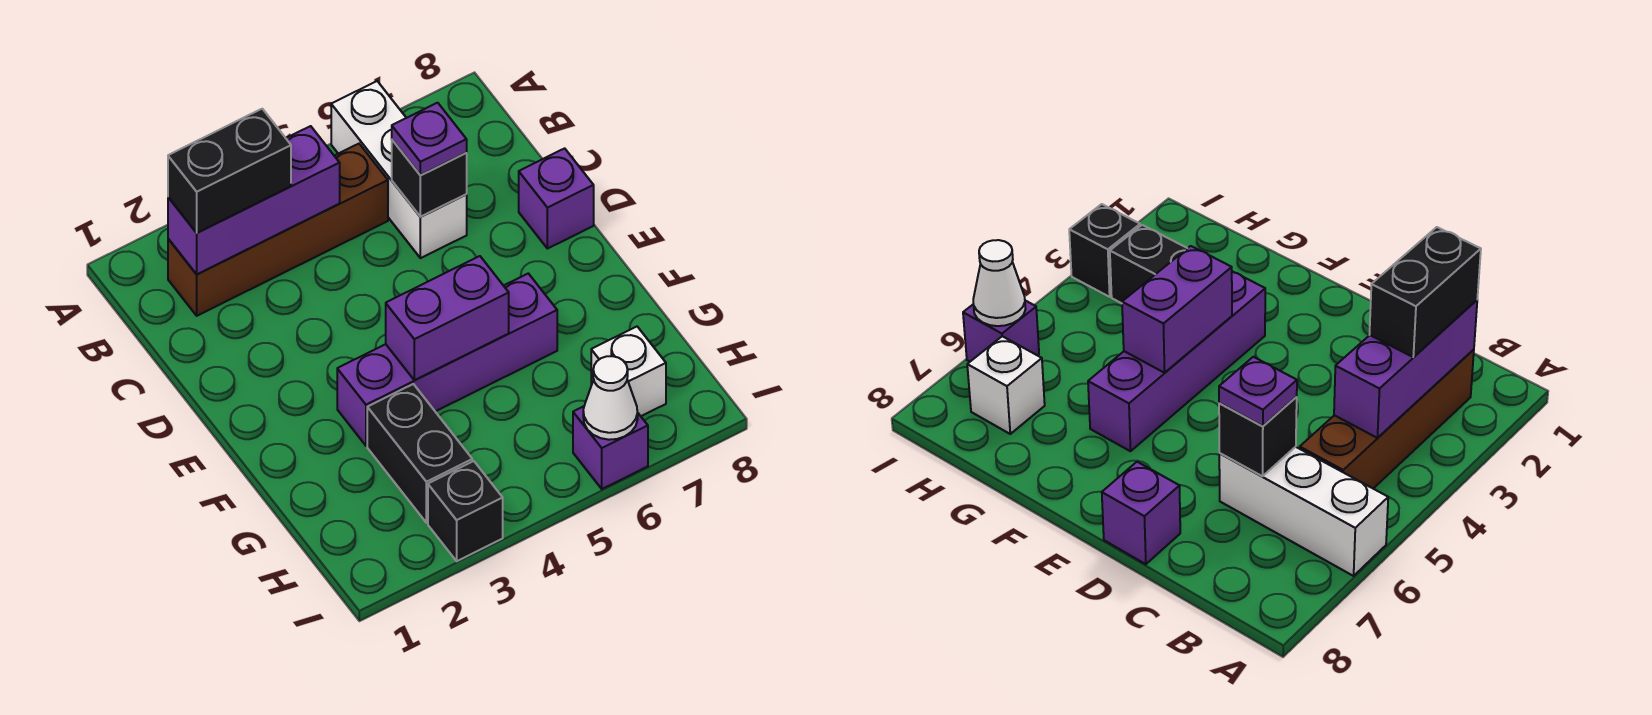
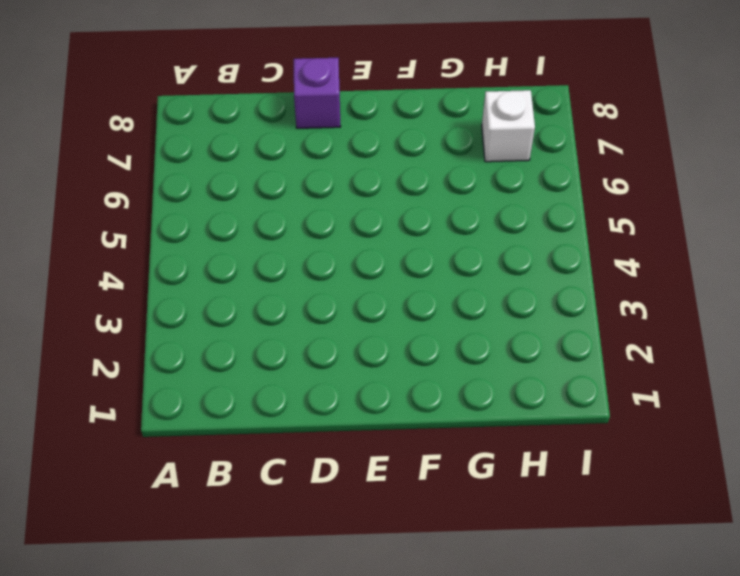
none -> white brick A6:C6 level 1
none -> brown brick B2:B5 level 1
none -> purple brick F3:F6 level 1

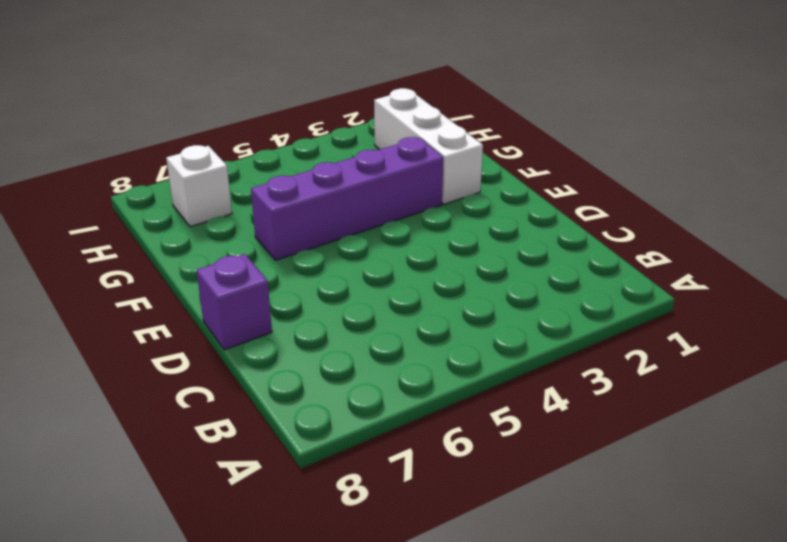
white brick F2:H2 level 1 -> white brick A6:C6 level 1
none -> brown brick B2:B5 level 1
none -> black brick G3:H3 level 1
none -> black brick I3 level 1

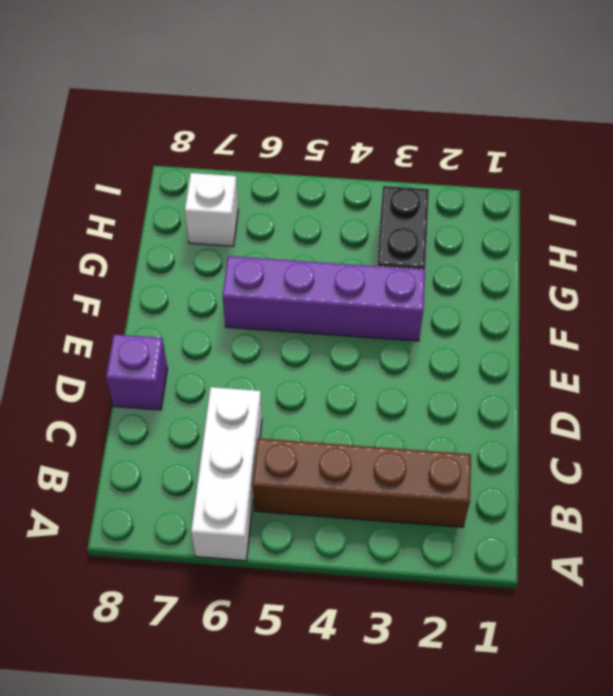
none -> black brick I3 level 1
none -> purple brick I6 level 1
none -> purple brick B2:B4 level 2

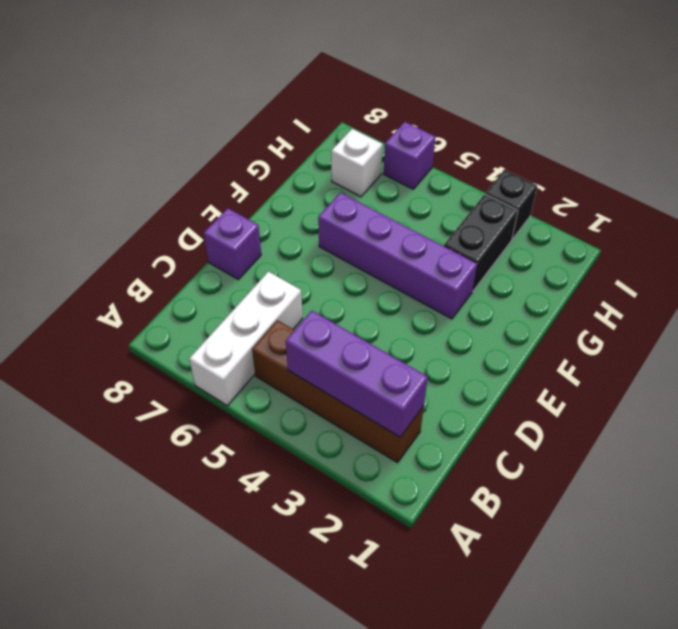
none -> black brick C6 level 2
none -> purple brick F4:F5 level 2
none -> white cone I6 level 2

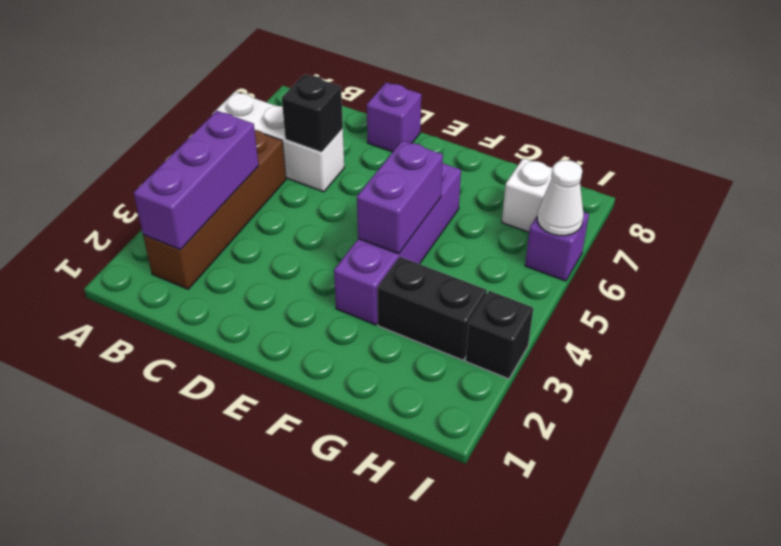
none -> black brick B2:B3 level 3
none -> purple plate C6 level 3

